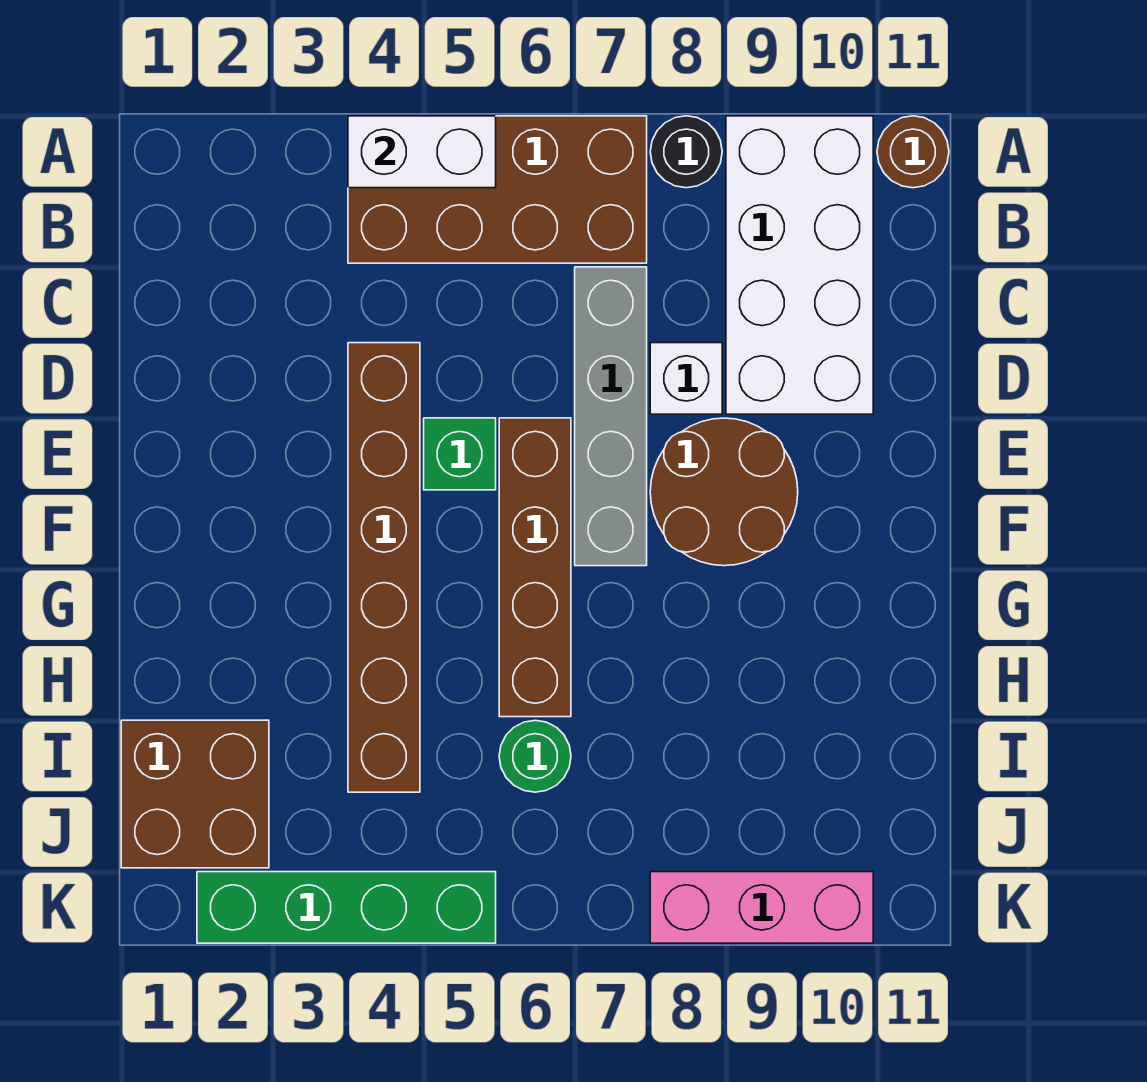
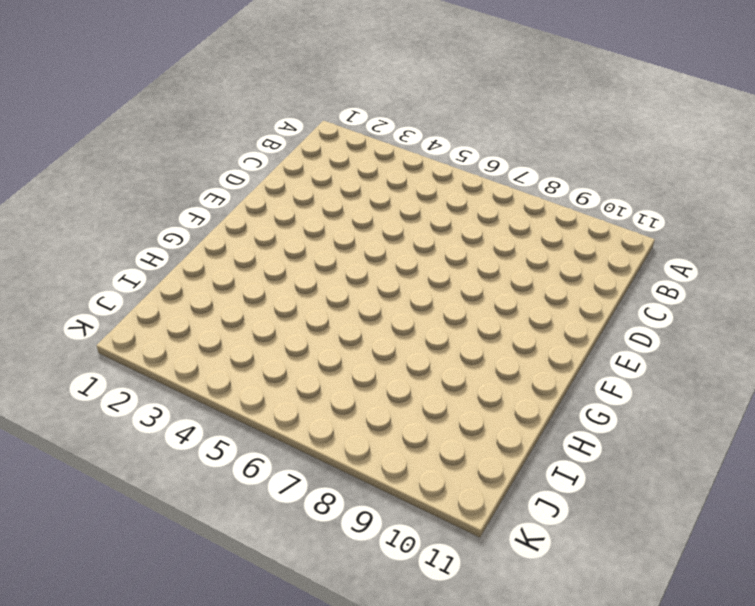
none -> brown brick A4:B7 level 1
none -> black round brick A8 level 1
none -> white brick A9:D10 level 1

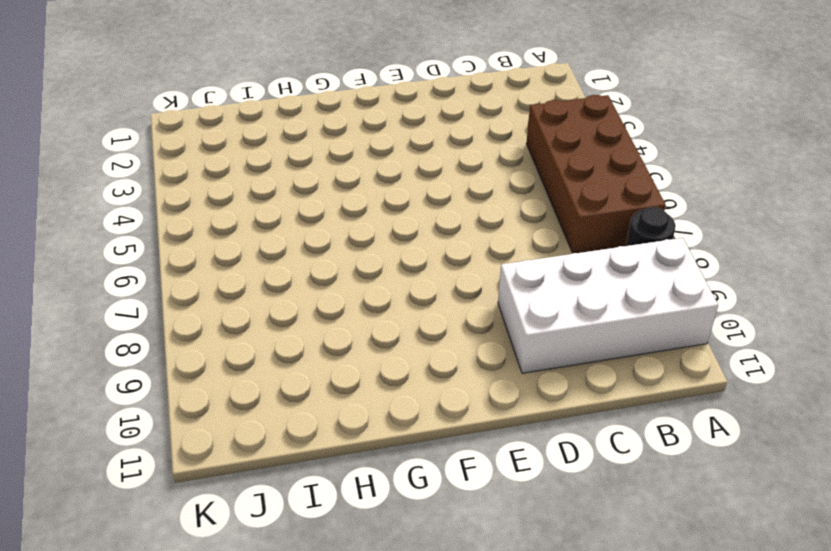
none -> brown round brick A11 level 1
none -> grey brick C7:F7 level 1
none -> brown brick D4:I4 level 1

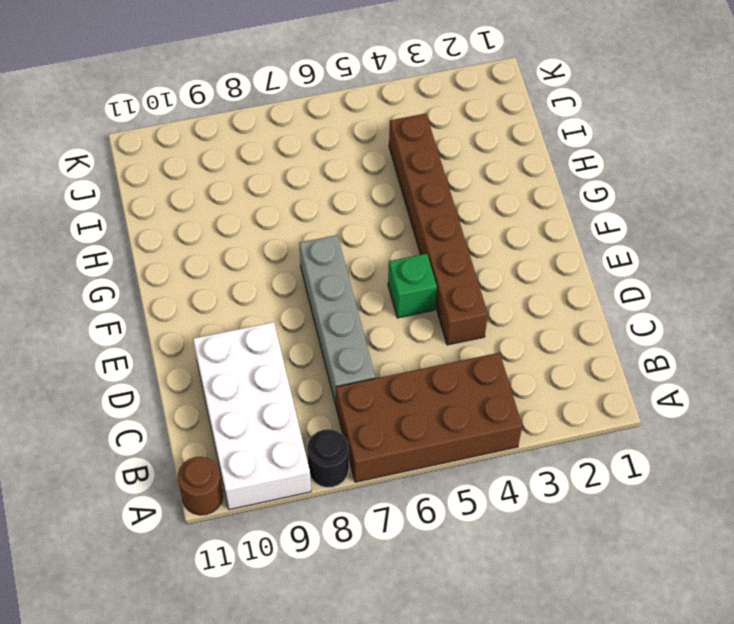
none -> white brick D8 level 1
none -> brown brick E6:H6 level 1
none -> brown round brick E8:F9 level 1

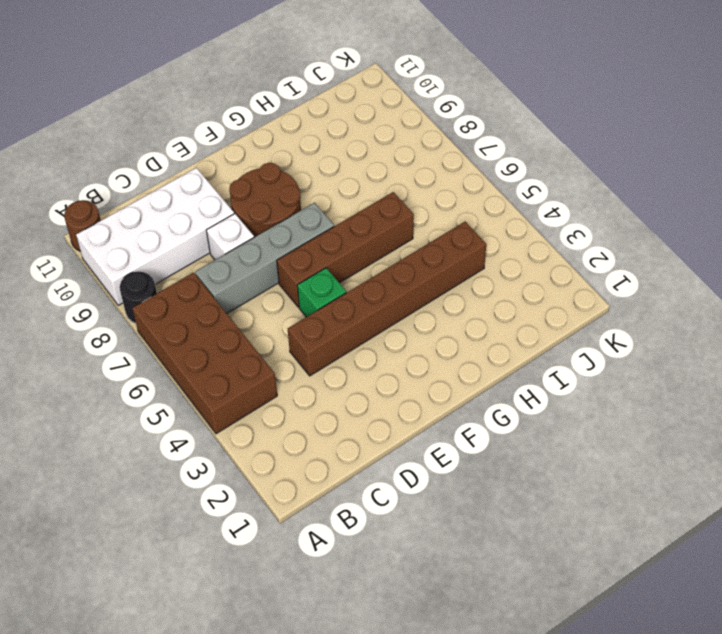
none -> brown brick I1:J2 level 1
none -> green round brick I6 level 1
none -> green brick K2:K5 level 1

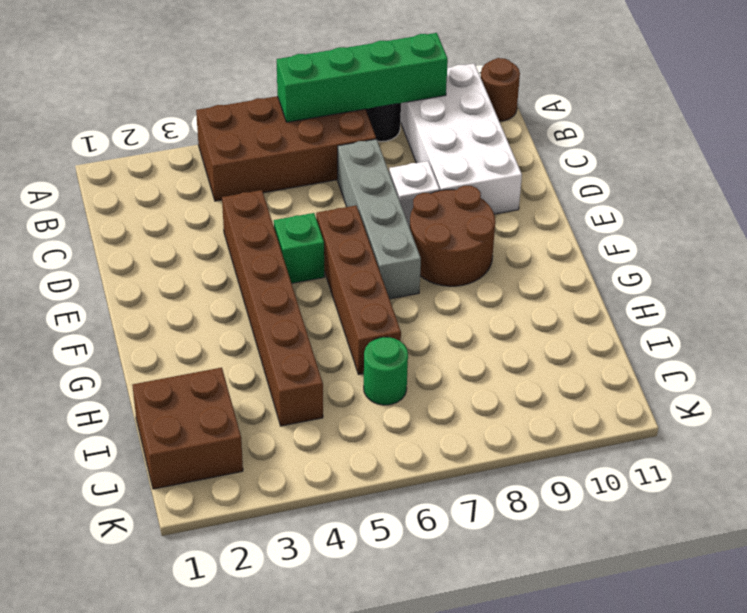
green brick A6:A9 level 2 -> green brick K2:K5 level 1
none -> pink brick K8:K10 level 1
none -> white brick A4:A5 level 2

